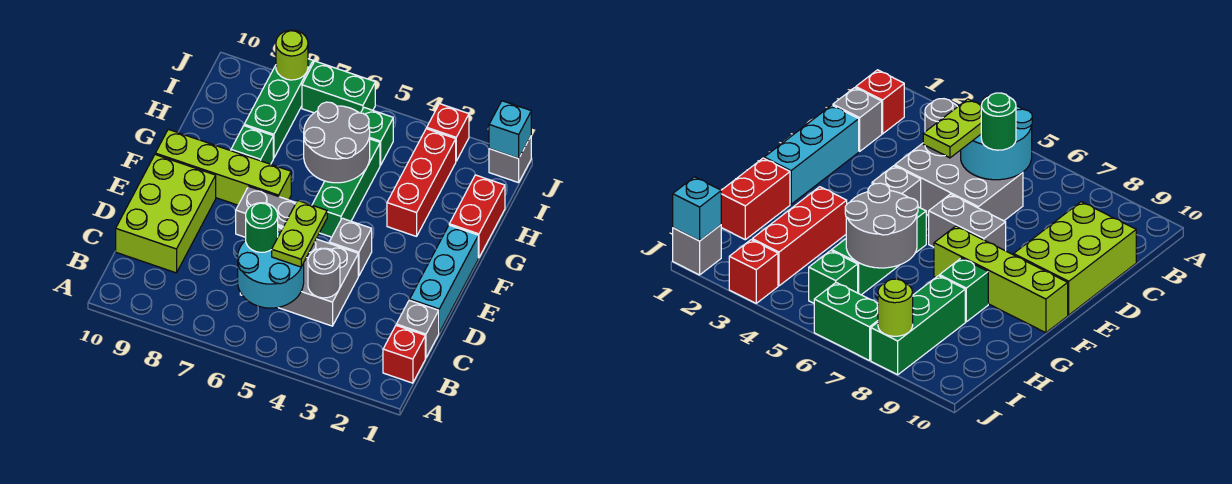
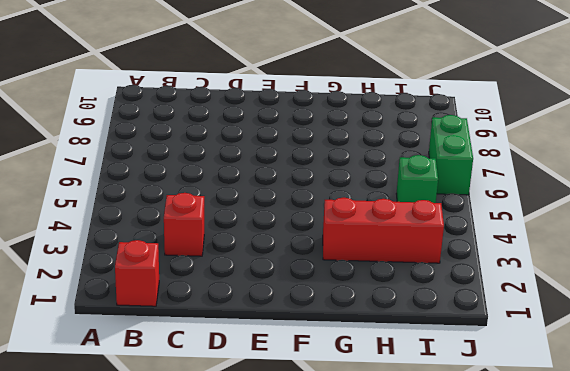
red brick C3 level 1 -> red brick J3 level 1
none -> grey brick C1 level 1
none -> grey brick C4:D6 level 1
none -> lime brick C9:E10 level 1

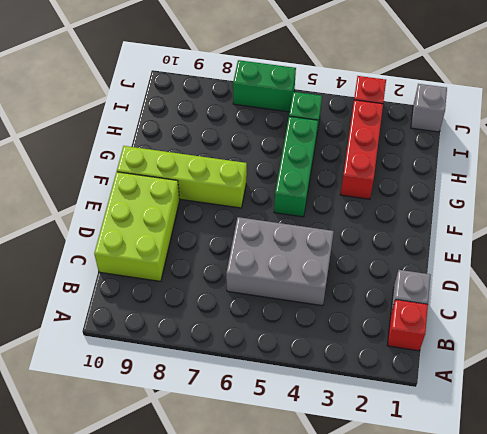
none -> cyan brick D1:F1 level 1
none -> grey brick E4 level 1
none -> grey brick E6:E7 level 1

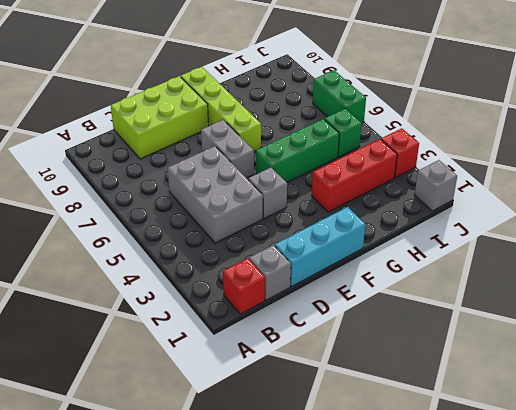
none -> red brick G1:H1 level 1
none -> green brick G8 level 1
none -> green brick H8:J8 level 1

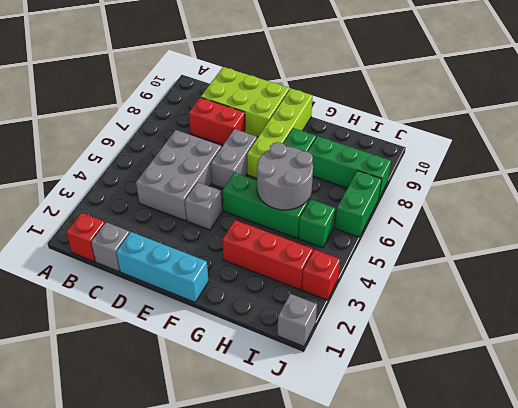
red brick C8:D8 level 1 -> red brick G1:H1 level 1
none -> cyan round brick B5:C6 level 2
none -> grey round brick C4 level 2
none -> cyan brick J1 level 2

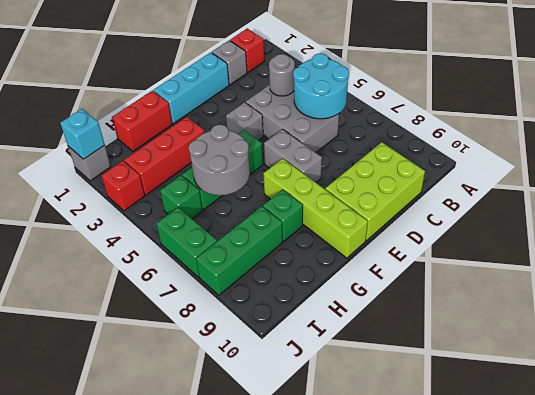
none -> lime round brick J8 level 2
none -> lime plate C5:D5 level 3
none -> green round brick C6 level 3

